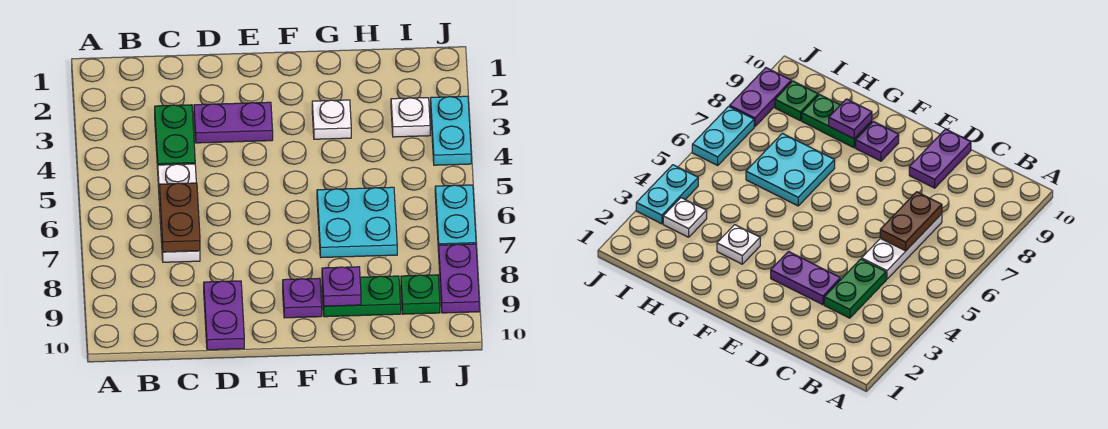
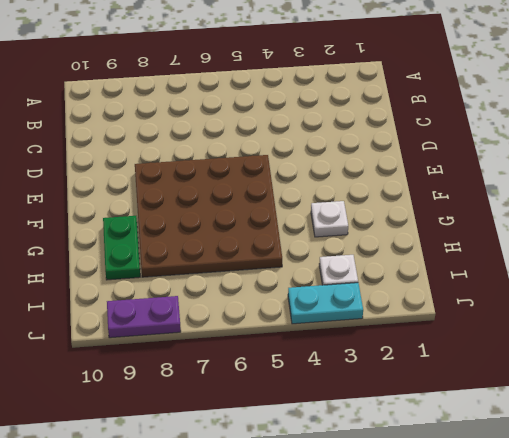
brown plate E5:H8 level 1 -> cyan plate G6:H7 level 1
none -> green plate C3:C4 level 1
none -> white plate C5:C7 level 1
none -> purple plate D3:E3 level 1

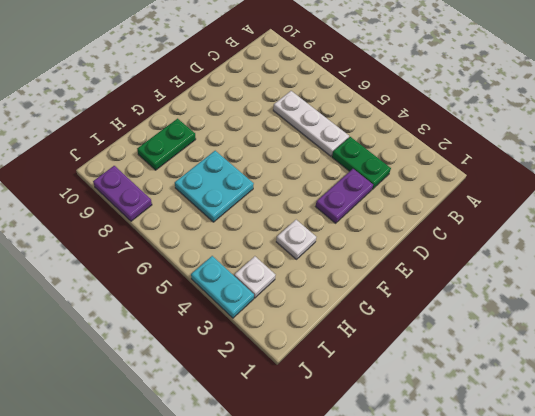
none -> purple plate D9:D10 level 1
none -> purple plate F9 level 1
none -> green plate I9 level 1

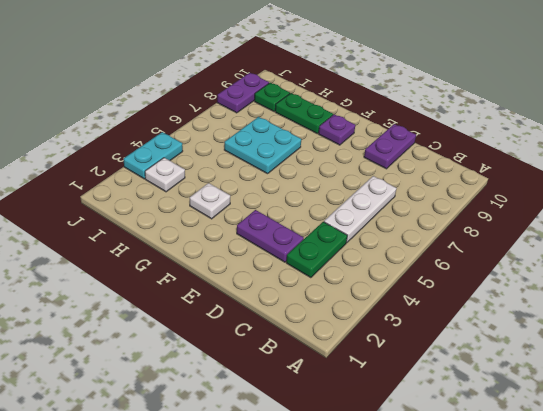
none -> cyan plate J6:J7 level 1
none -> brown plate C6:C7 level 2
none -> purple plate G9 level 2

